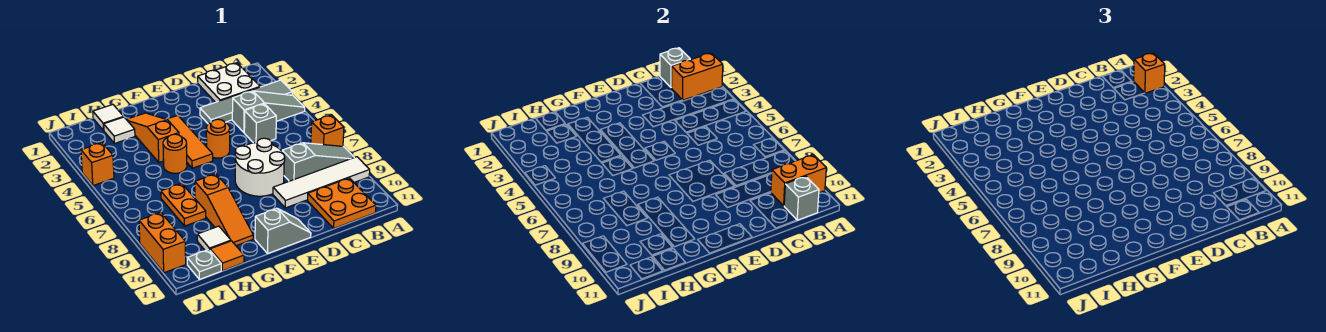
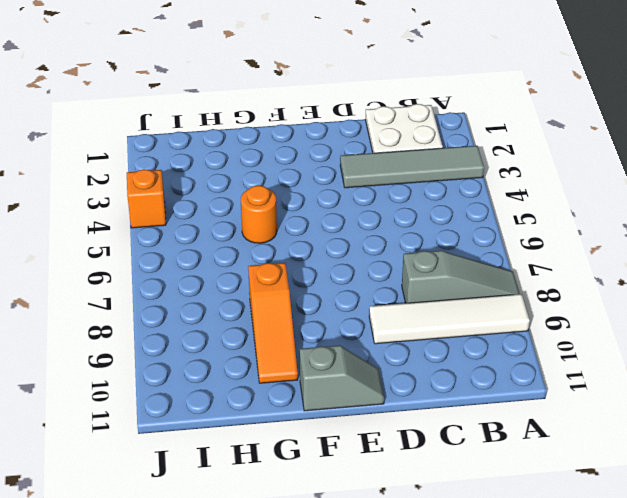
none -> grey slope A4:C4 level 1 top C
none -> orange brick A7 level 1
none -> orange plate B10:C11 level 1

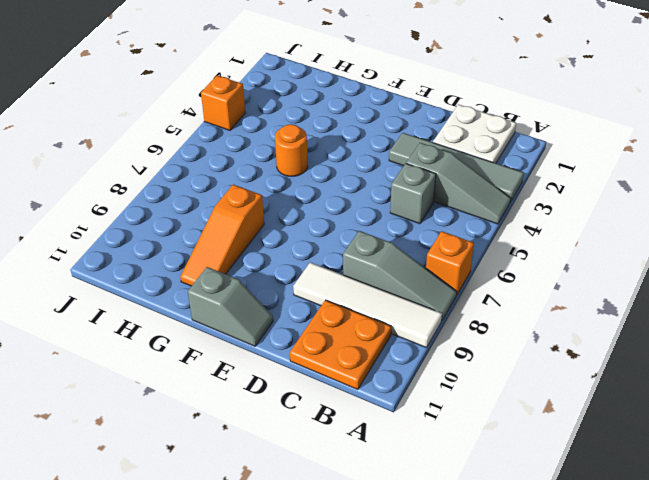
none -> white round brick D7:E8 level 1
none -> orange round brick E5 level 1
none -> orange tile F3:F5 level 1

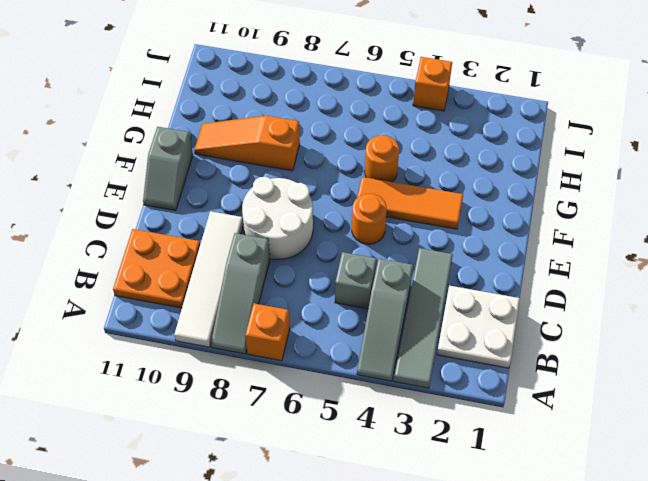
none -> orange slope G2:G4 level 1 top 4
none -> white tile H1 level 1
none -> white tile H2 level 1

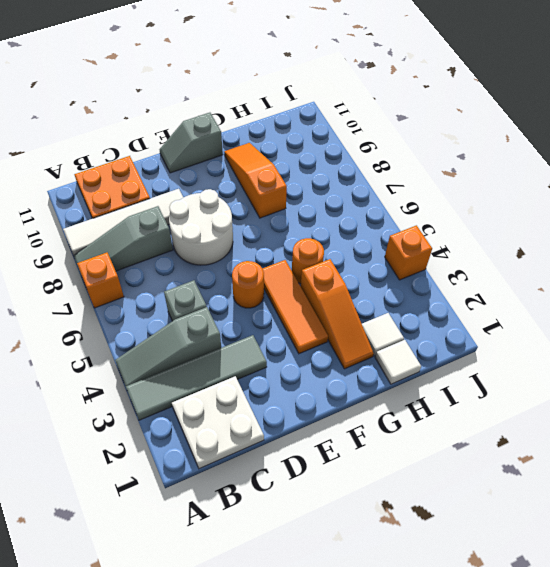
none -> orange plate H7:H8 level 1
none -> white tile H10 level 1
none -> orange tile H11 level 1

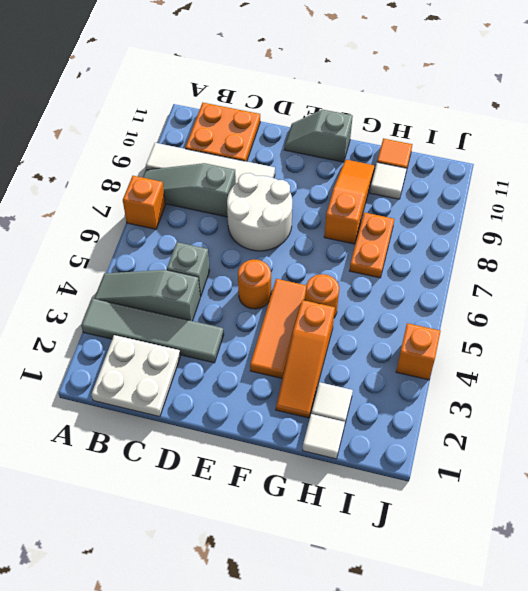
none -> grey plate I11 level 1
none -> orange brick J9:J10 level 1
none -> orange brick A2:B2 level 2

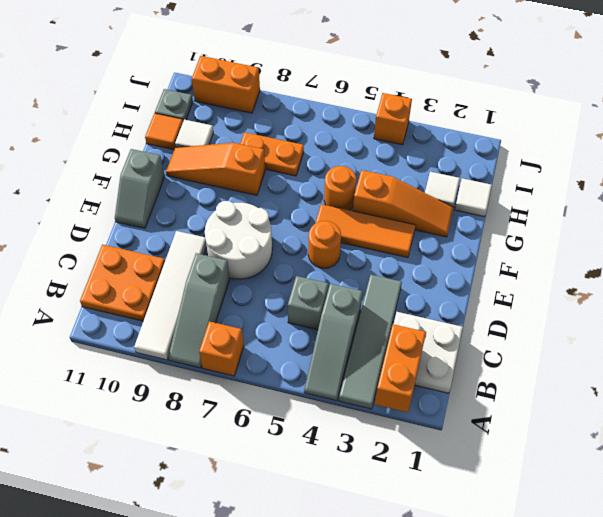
none -> orange brick A10:B10 level 2
none -> grey brick B1 level 2
none -> grey brick B11 level 2

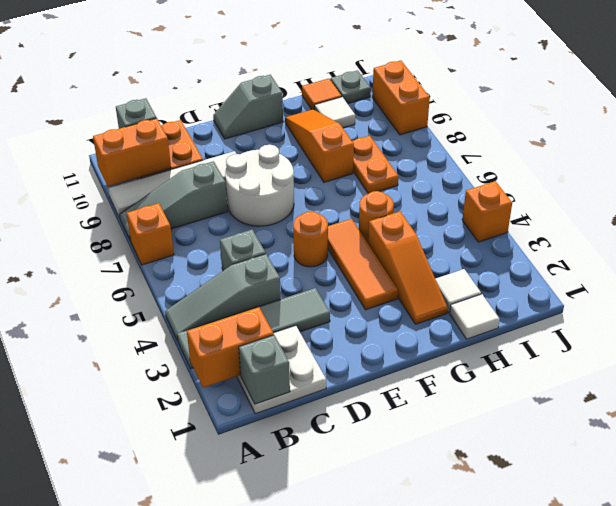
none -> orange brick A2 level 3

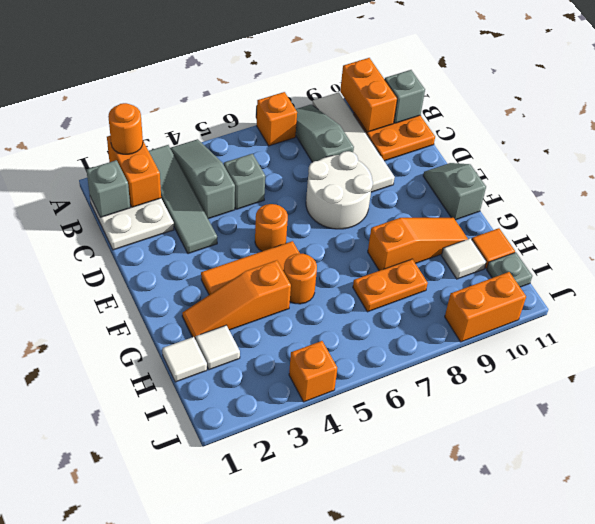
orange round brick A2 level 3 -> orange brick A2 level 3

